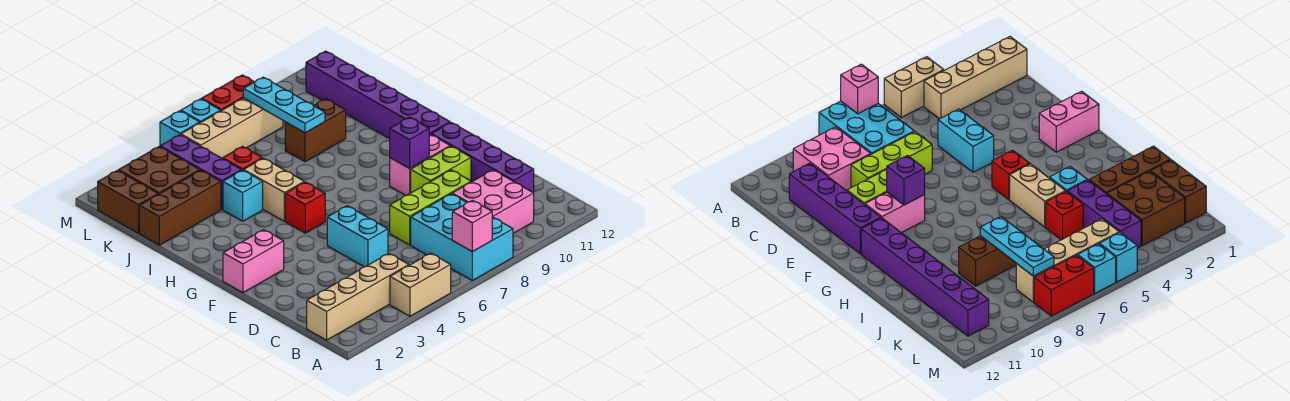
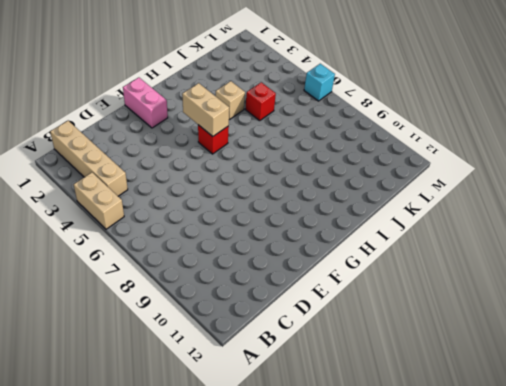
tan brick G4:G5 level 2 -> tan brick H5:I5 level 1
tan brick I4 level 1 -> cyan brick I4 level 1
none -> cyan brick A7:C8 level 1
none -> pink brick B9:C10 level 1
none -> purple brick C11:F11 level 1

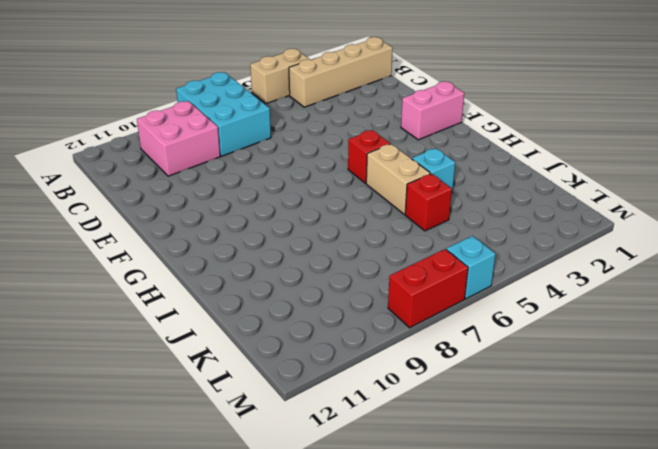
none -> purple brick C11:F11 level 1
none -> cyan brick D5:E5 level 1
none -> lime brick D7:D9 level 1

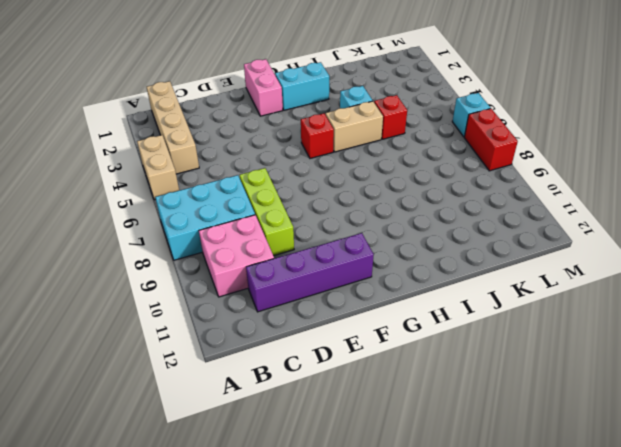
cyan brick G2:H2 level 1 -> cyan brick D5:E5 level 1
none -> lime brick E9:E10 level 1
none -> pink brick F9:F10 level 1
none -> purple brick G11:L11 level 1

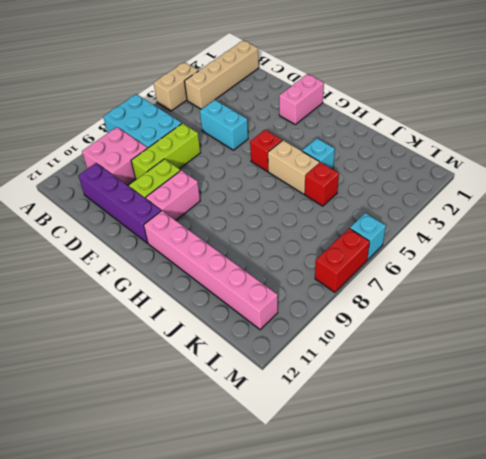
pink brick G11:L11 level 1 -> purple brick G11:L11 level 1
none -> brown brick J1:J3 level 1
none -> purple brick J4:L4 level 1
none -> brown brick J8:J9 level 1

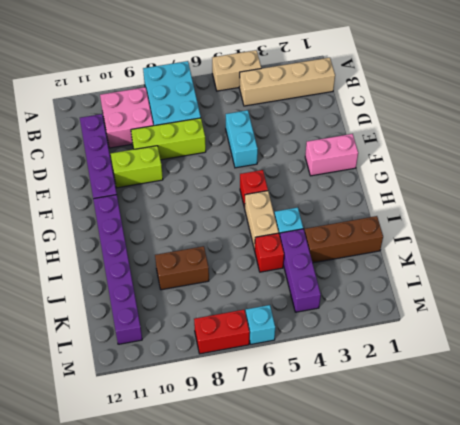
none -> pink brick F9:F10 level 1
none -> brown brick K1:L1 level 1
none -> brown brick K2:L3 level 1

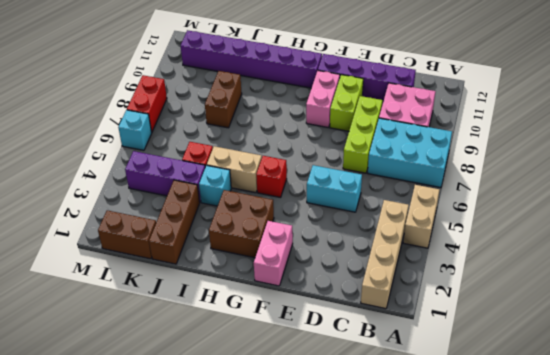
brown brick G2:H3 level 1 -> brown brick K2:L3 level 1
none -> tan brick L5:L8 level 1
none -> cyan brick M5 level 1
none -> pink brick A7 level 2

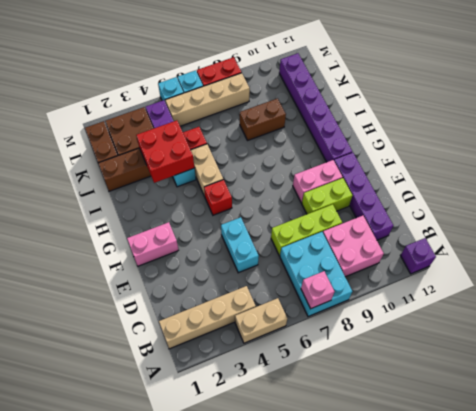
purple brick A12 level 1 -> purple brick F9 level 2
red brick I3:J4 level 2 -> none
none -> cyan plate J8:L8 level 2

